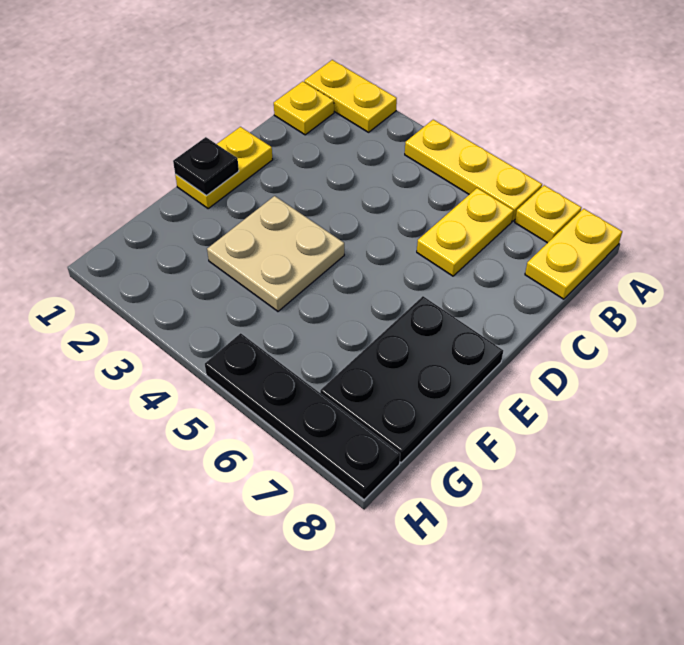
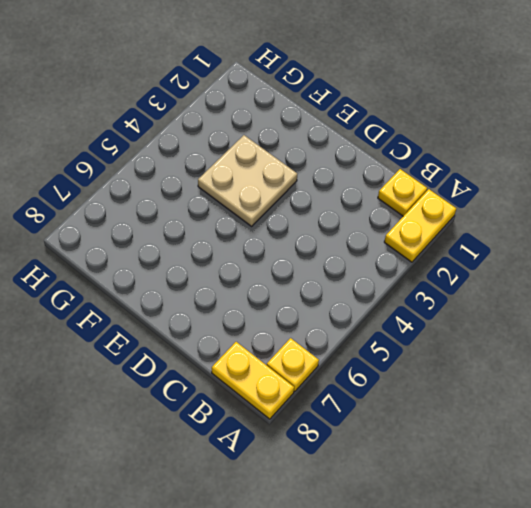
none -> yellow plate A4:A6 level 1
none -> yellow plate B6:C6 level 1

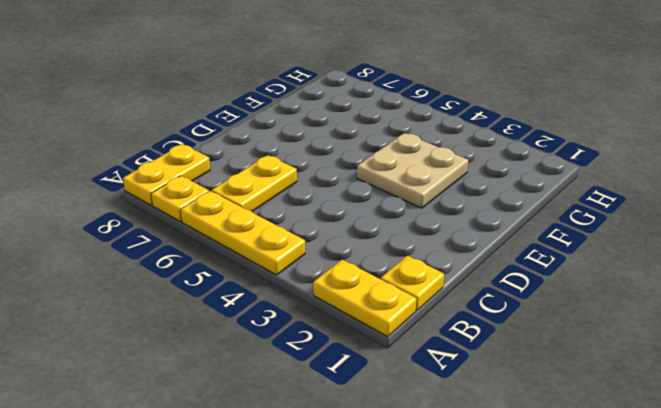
none -> yellow plate D1:E1 level 1
none -> black plate E7:G8 level 1

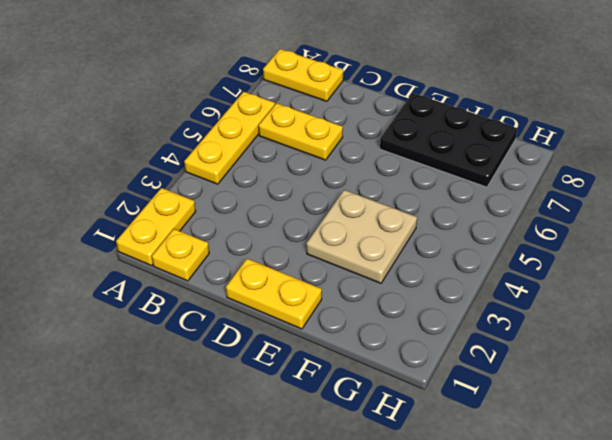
none -> yellow plate A7 level 1
none -> black plate H5:H8 level 1

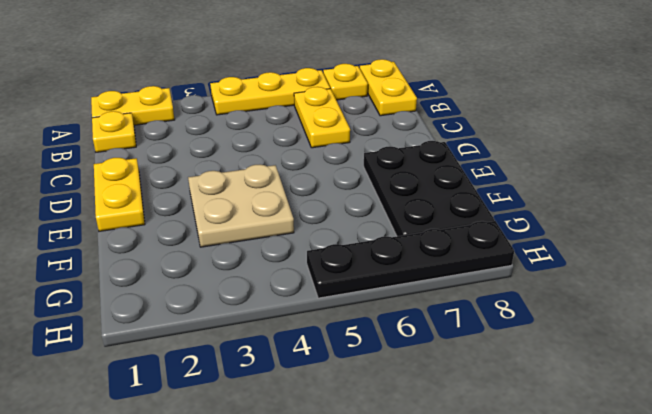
none -> black plate E1 level 2

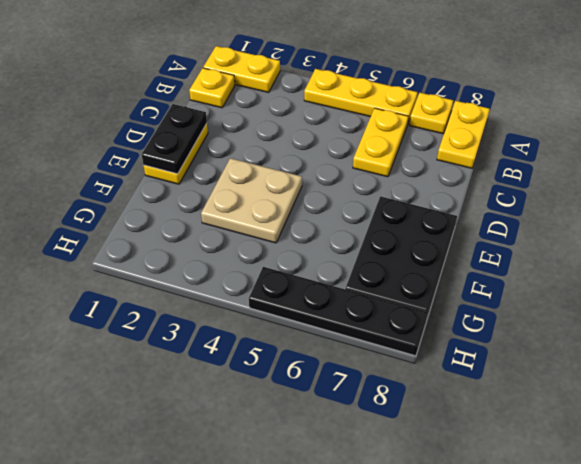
black plate D1:E1 level 2 -> black plate E1 level 2

